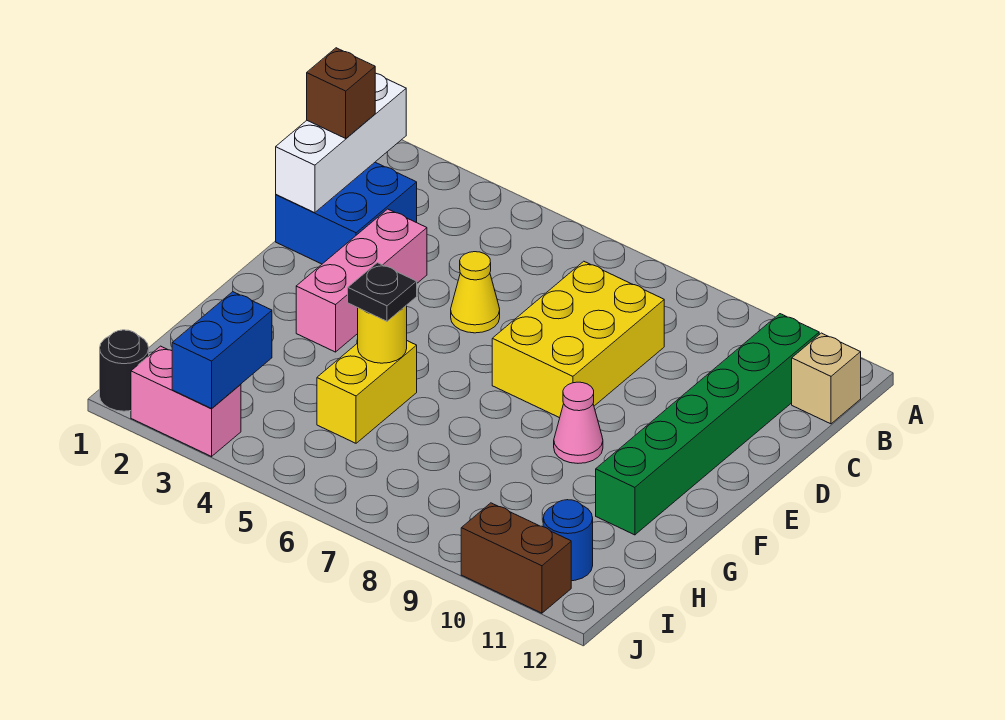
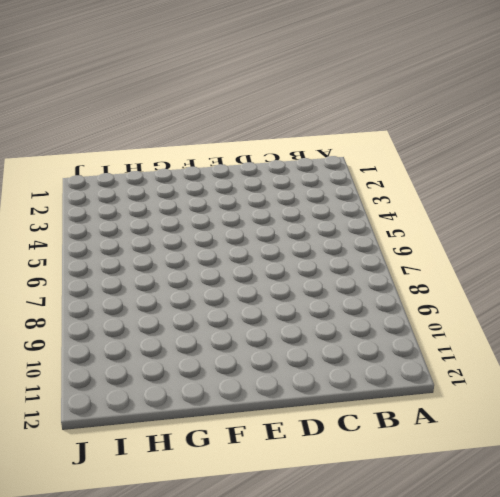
none -> green brick B11:G11 level 1
none -> tan brick B12 level 1
none -> blue brick C1:D2 level 1

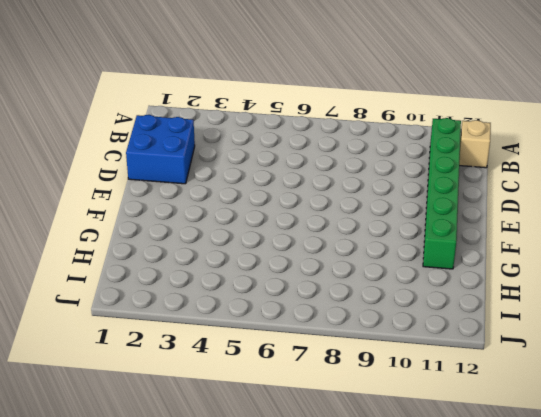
none -> yellow brick C7:E8 level 1
none -> pink brick D3:F3 level 1
none -> yellow cone D5 level 1

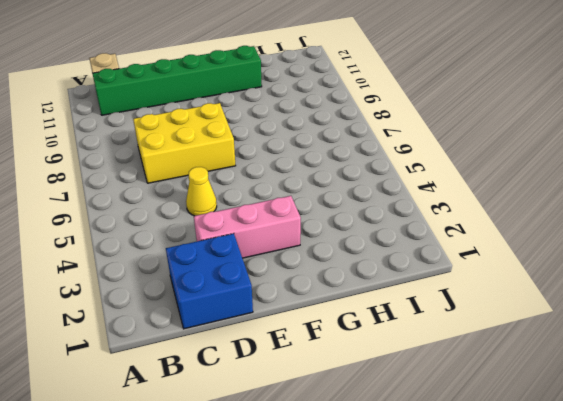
none -> pink cone F9 level 1
none -> yellow brick G5:H5 level 1
none -> blue round brick I11 level 1

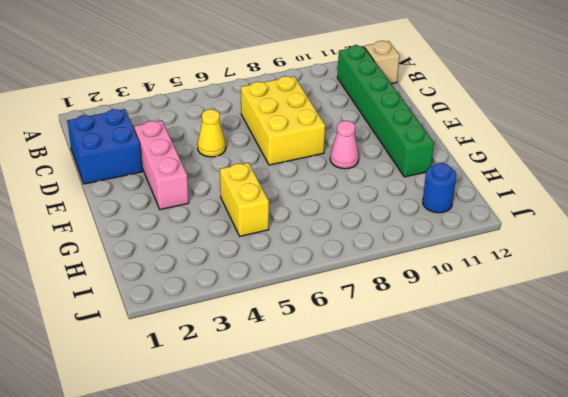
none -> black round brick J1 level 1
none -> pink brick J2:J3 level 1
none -> brown brick J10:J11 level 1

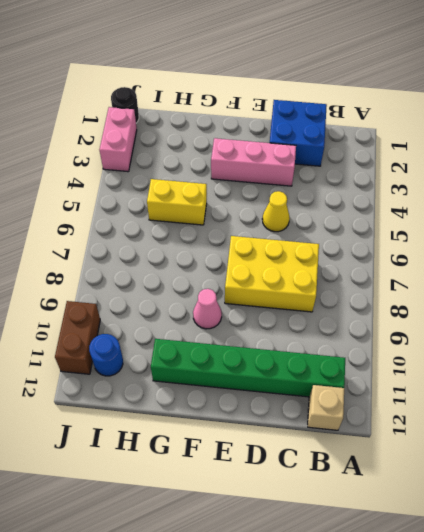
none -> white brick B1:D1 level 2
none -> yellow round brick G5 level 2
none -> blue brick I3:J3 level 2

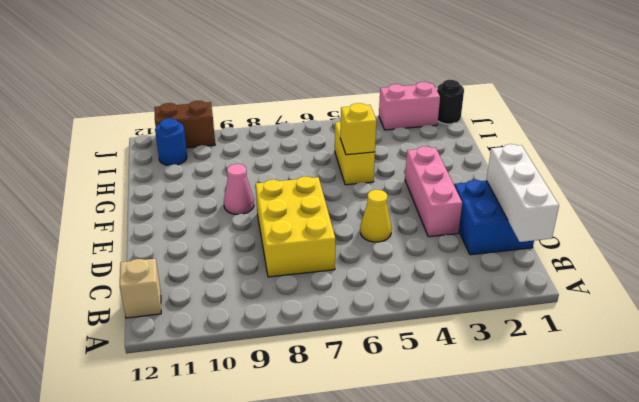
yellow brick G5 level 2 -> yellow round brick G5 level 2
none -> green brick B11:G11 level 1
none -> blue brick I3:J3 level 2
none -> brown brick C1 level 3

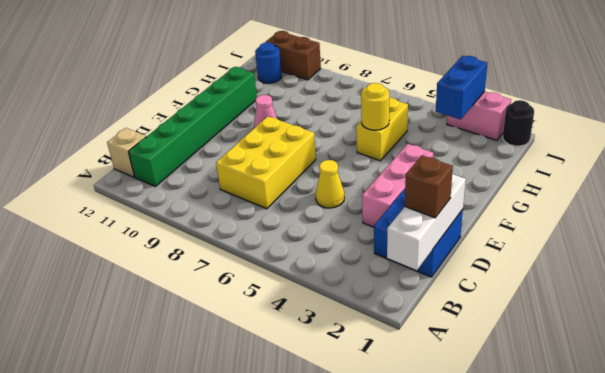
none -> black plate G5 level 3

